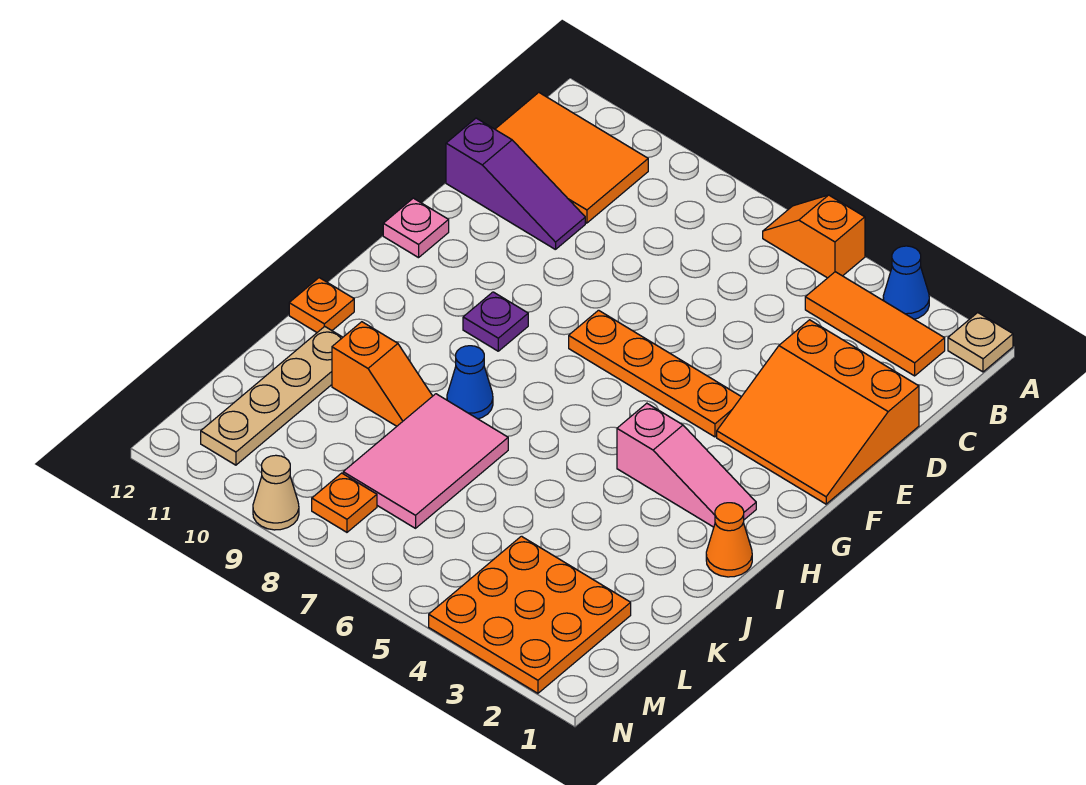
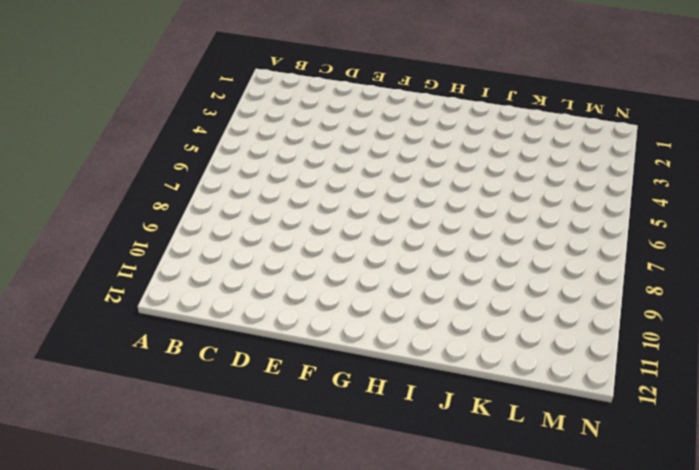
none -> tan plate A1 level 1
none -> blue cone A3 level 1
none -> orange slope A5:A6 level 1 top 5

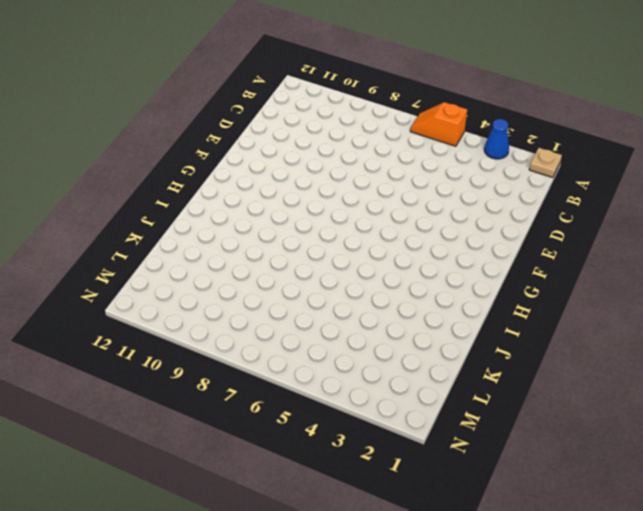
none -> orange tile B2:B4 level 1
none -> orange tile B10:C12 level 1
none -> orange slope D1:F3 level 1 top D

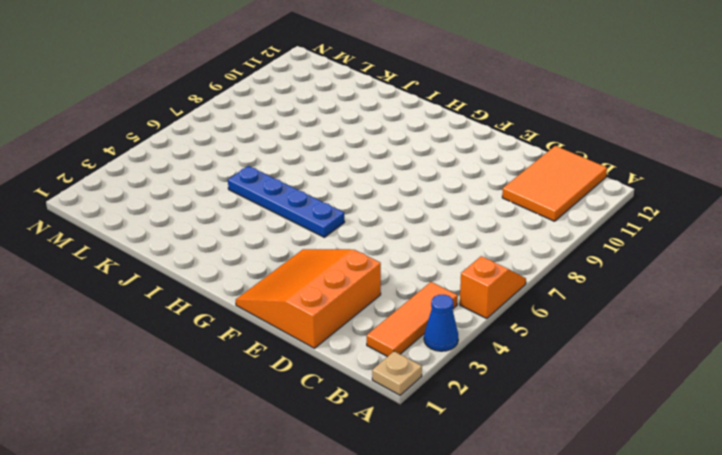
blue plate G5:J5 level 1 -> none
none -> purple slope D10:D12 level 1 top 12
none -> orange plate F4:F7 level 1
none -> pink plate F12 level 1

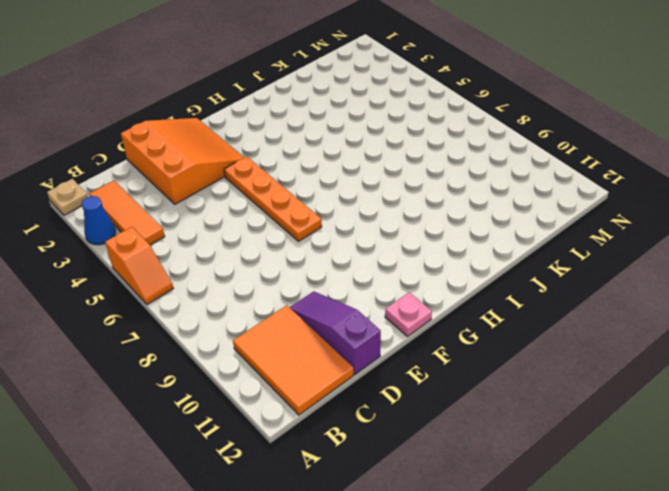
none -> purple plate G9 level 1
none -> pink slope H2:H4 level 1 top 4
none -> orange cone I1 level 1

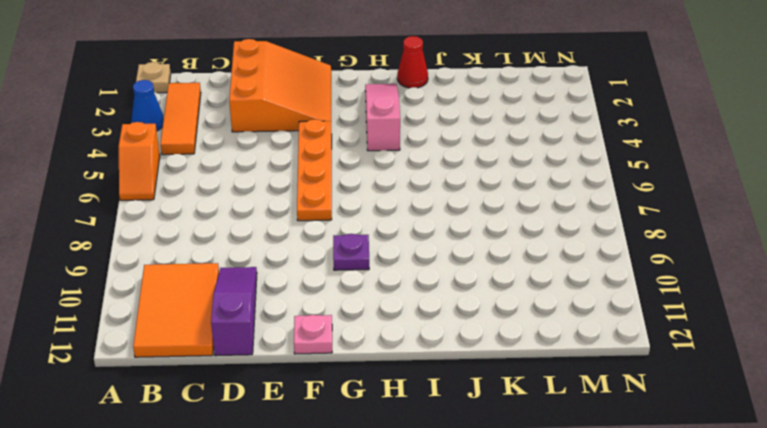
red cone I1 level 1 -> orange cone I1 level 1
none -> blue cone I8 level 1
none -> orange plate I12 level 1
none -> pink tile J7:L8 level 1

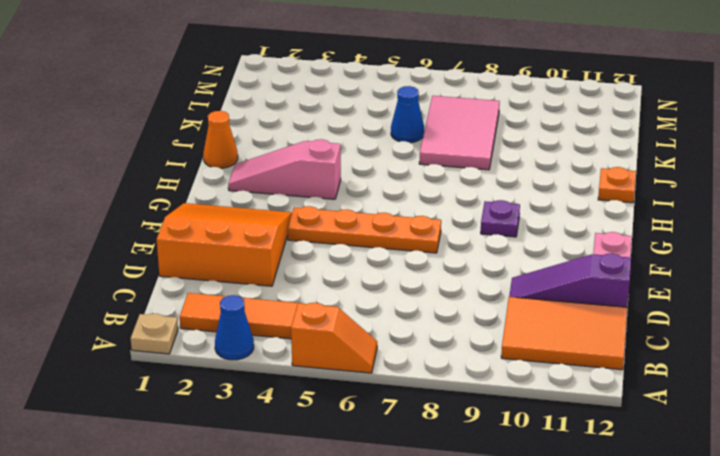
blue cone K6 level 1 -> blue cone I8 level 1
none -> orange slope J9:J10 level 1 top 10
none -> tan plate J11:M11 level 1
none -> orange plate L2:N4 level 1

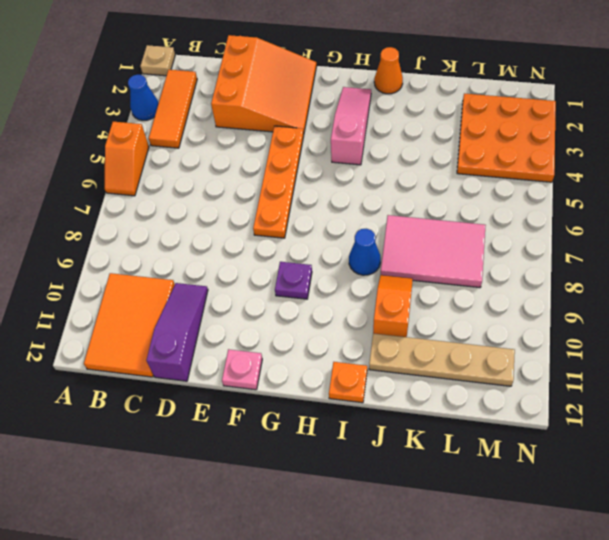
none -> orange plate M8 level 1
none -> tan cone N9 level 1

